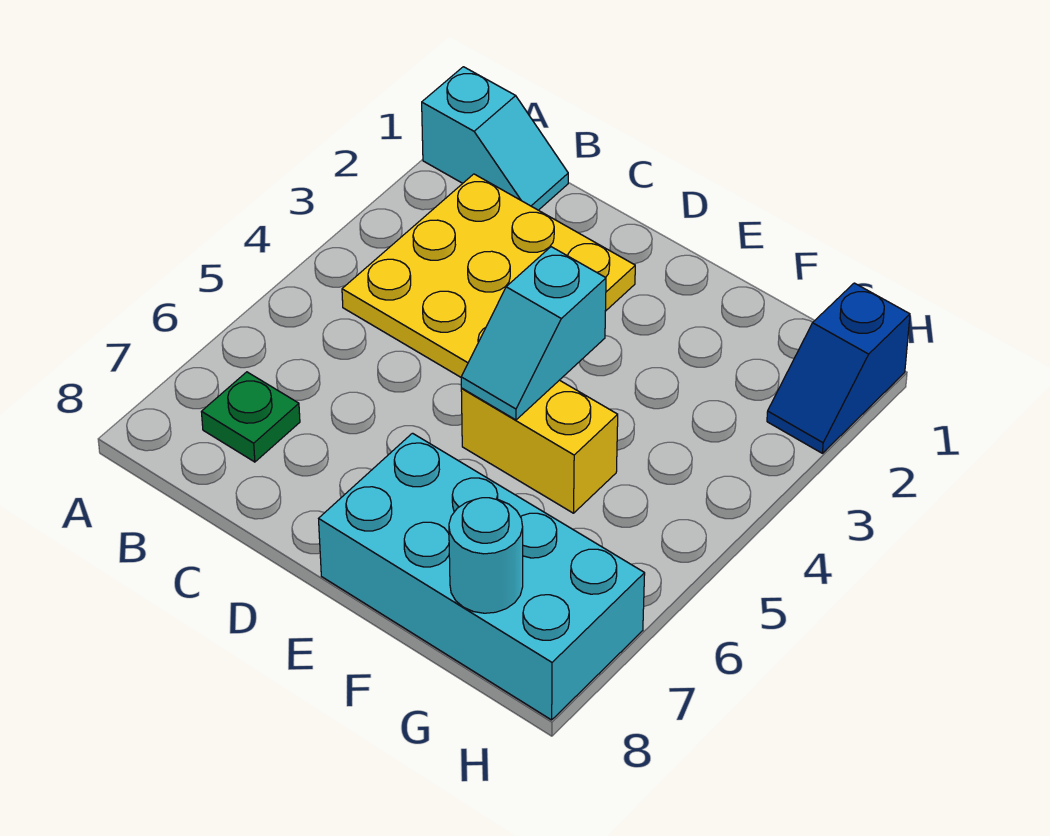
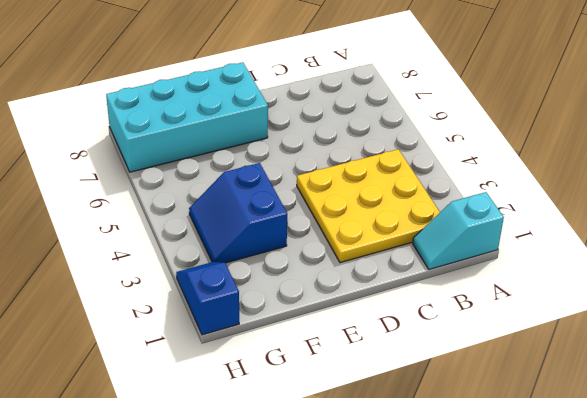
blue slope F3:G4 level 1 top F -> none
none -> green plate B7 level 1
none -> yellow brick E5:F5 level 1

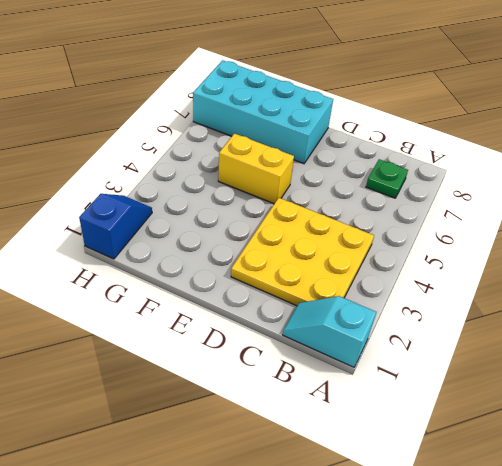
none -> cyan slope E4:E5 level 2 top 4
none -> cyan round brick G8 level 2

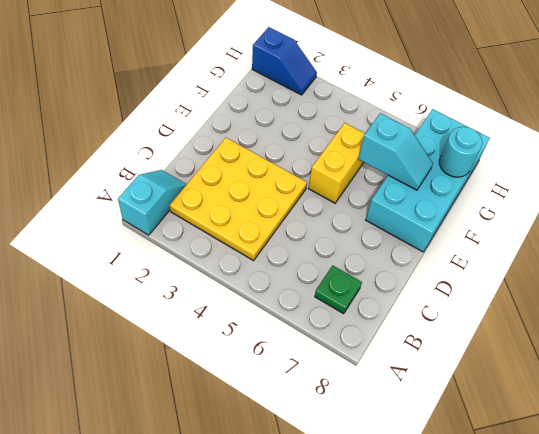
cyan slope F6:F7 level 2 top 6 -> cyan slope E4:E5 level 2 top 4

